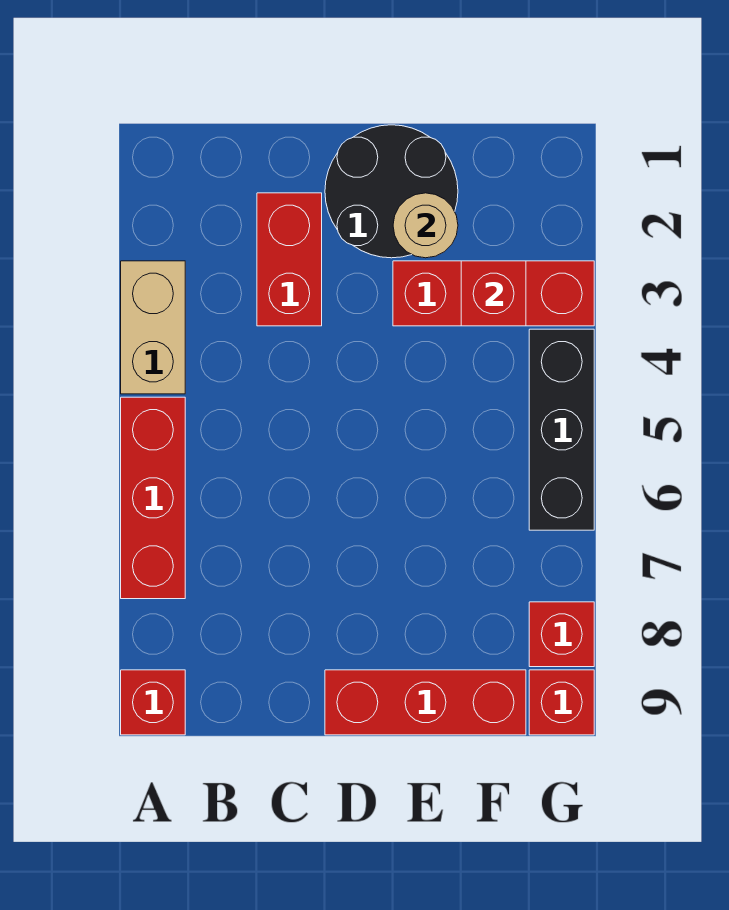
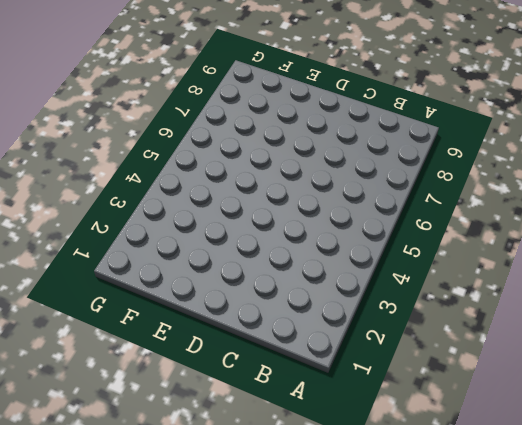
none -> tan brick A3:A4 level 1
none -> red brick A5:A7 level 1
none -> red brick A9 level 1

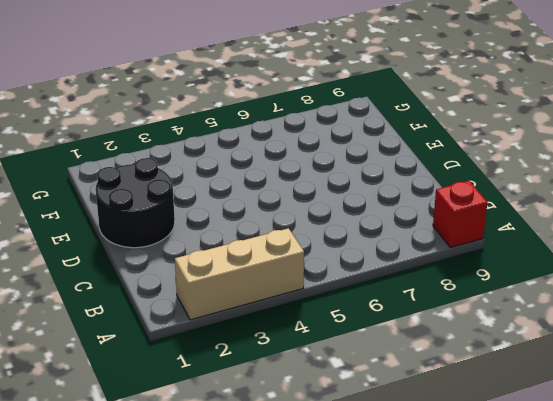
tan brick A2:A4 level 1 -> tan brick A3:A4 level 1
none -> red brick A5:A7 level 1
none -> red brick C2:C3 level 1
none -> red brick D9:F9 level 1

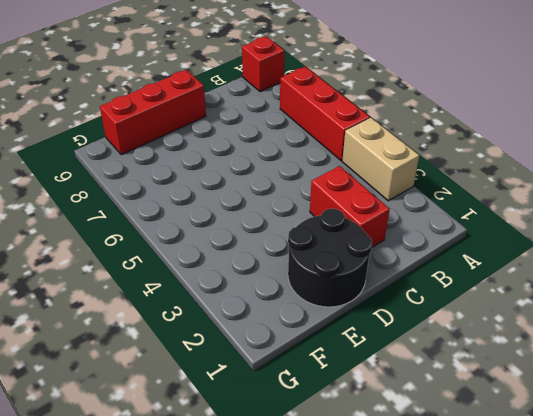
none -> red brick E3:G3 level 1
none -> black brick G4:G6 level 1
none -> red brick G8 level 1

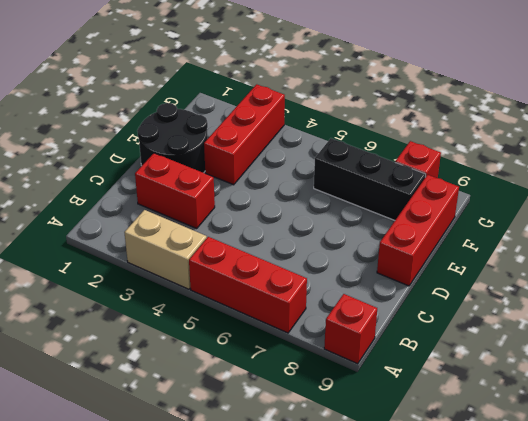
black brick F6:F8 level 1 -> black brick G4:G6 level 1
none -> red brick G9 level 1
none -> tan round brick E2 level 2
none -> red brick F3 level 2

